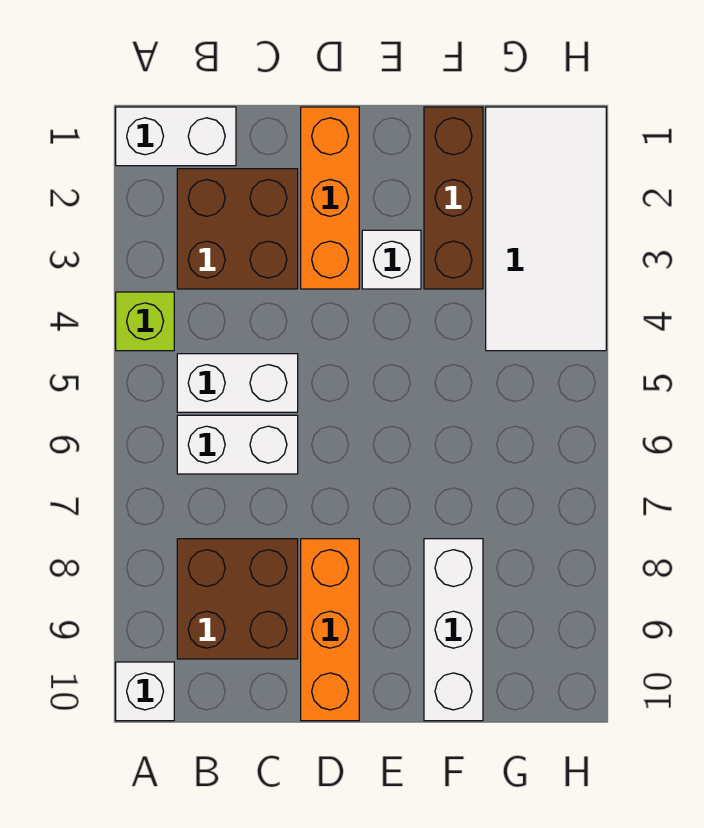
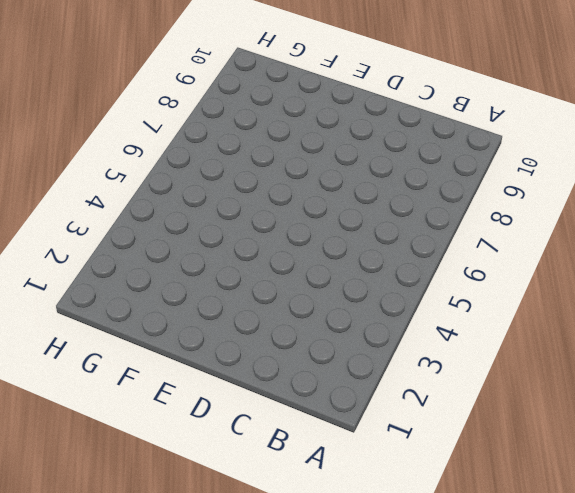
none -> white brick A1:B1 level 1
none -> lime brick A4 level 1
none -> white brick A10 level 1

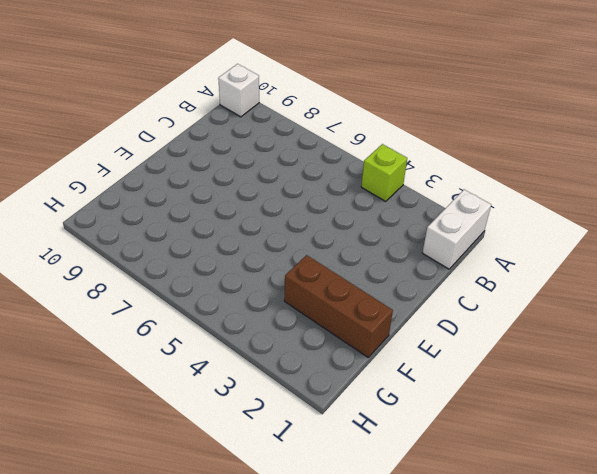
none -> brown brick B2:C3 level 1
none -> white brick B5:C5 level 1
none -> white brick B6:C6 level 1

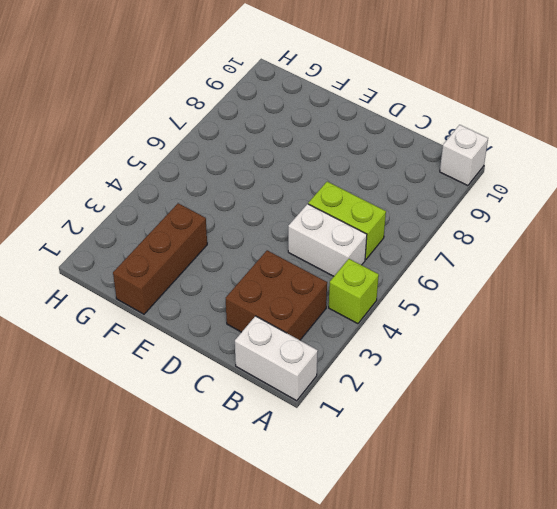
lime brick B6:C6 level 1 -> white brick B6:C6 level 1
none -> brown brick B8:C9 level 1
none -> orange brick D1:D3 level 1
none -> orange brick D8:D10 level 1

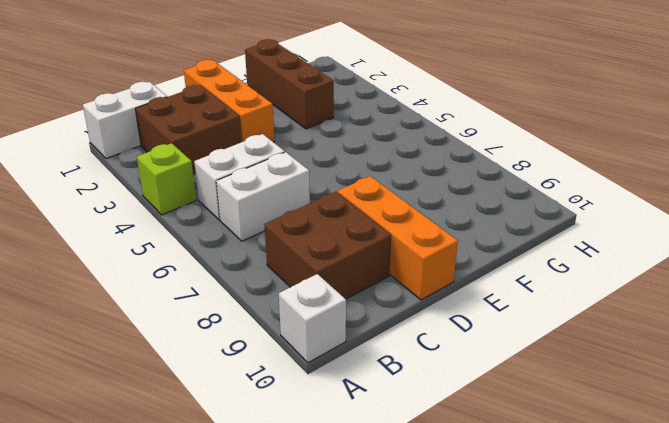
none -> white brick E3 level 1
none -> white brick F8:F10 level 1
none -> white tile G1:H4 level 1

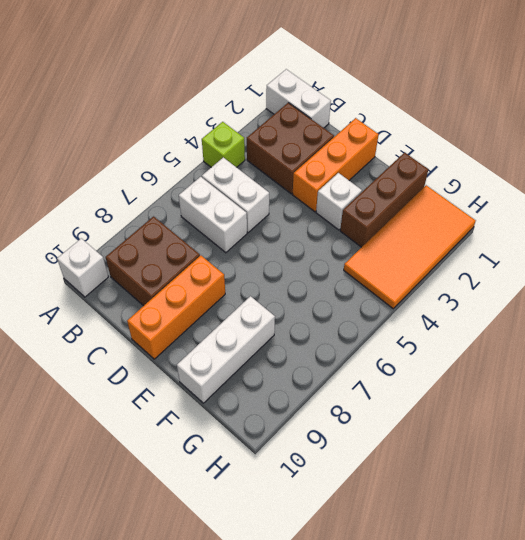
orange tile G1:H4 level 1 -> white tile G1:H4 level 1

